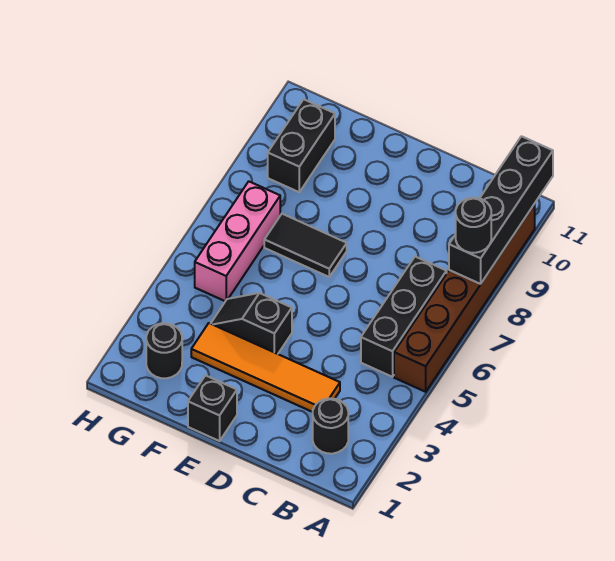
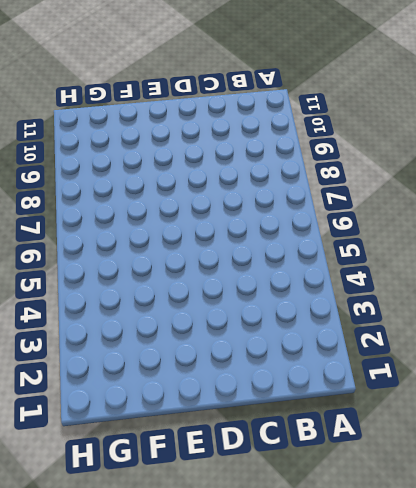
none -> brown brick A5:A10 level 1
none -> black round brick B2 level 1
none -> black brick B5:B7 level 1

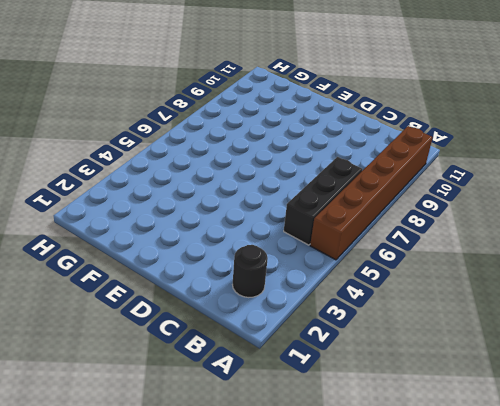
none -> orange tile C3:F3 level 1
none -> black brick E1 level 1
none -> black slope E4:F4 level 1 top E

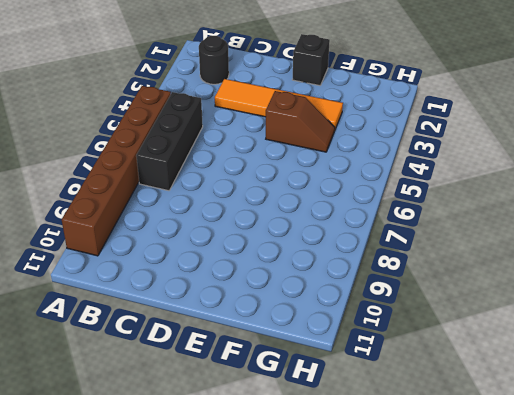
brown slope E4:F4 level 1 top E -> black slope E4:F4 level 1 top E
none -> black tile E7:F7 level 1
none -> black round brick G2 level 1
none -> pink brick G5:G7 level 1

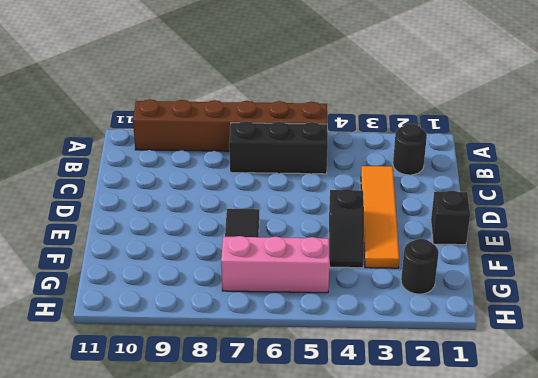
none -> black brick G9:G10 level 1
none -> black brick A8:A11 level 2
none -> black round brick A8 level 3

